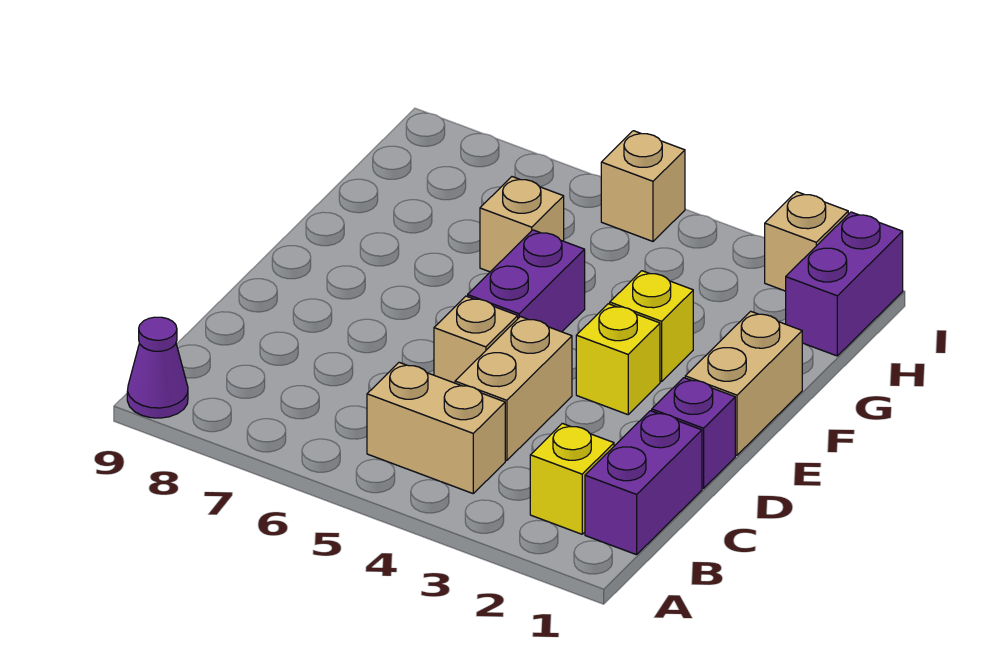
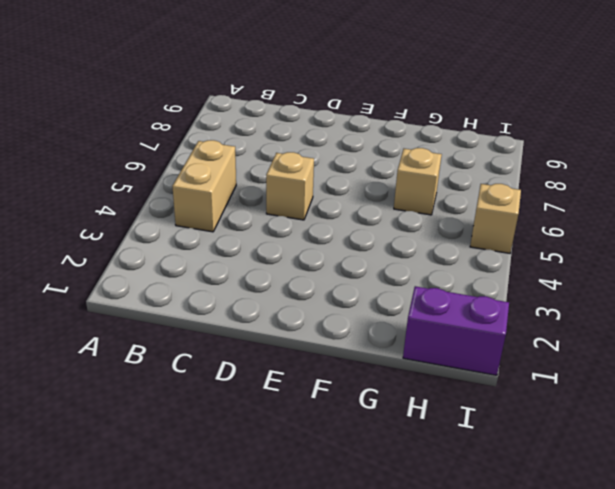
none -> purple cone A9 level 1
none -> purple brick B1:C1 level 1
none -> yellow brick B2 level 1

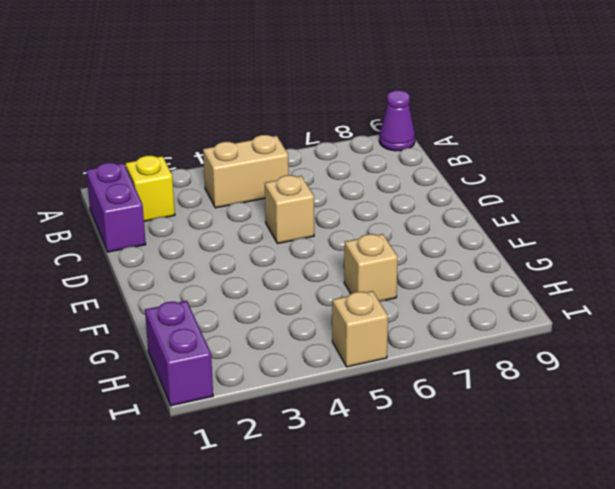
none -> tan brick C4:D4 level 1
none -> purple brick D1 level 1
none -> tan brick E1:F1 level 1

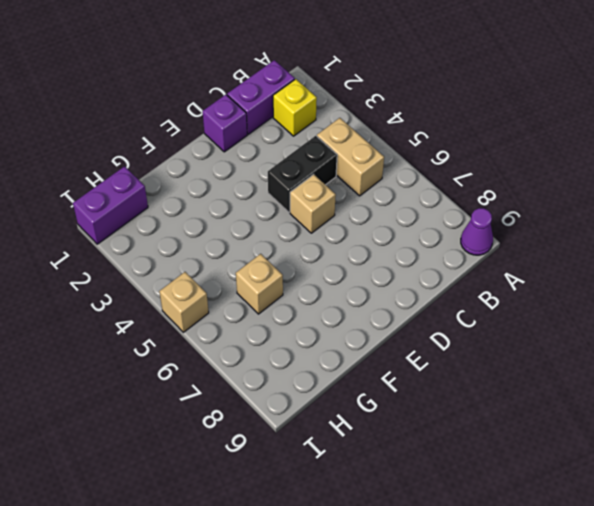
black brick C4:D4 level 1 -> tan brick C4:D4 level 1
none -> tan brick E1:F1 level 1
none -> yellow brick E3 level 1
none -> purple brick E5:F5 level 1

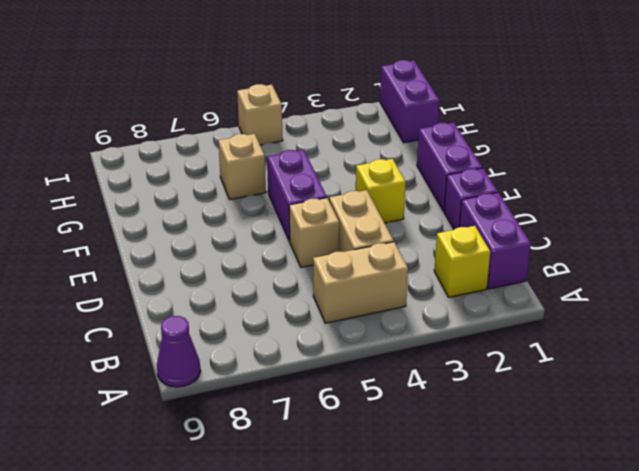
purple brick E1:F1 level 1 -> tan brick E1:F1 level 1
none -> yellow brick F3 level 1
none -> tan brick I2 level 1

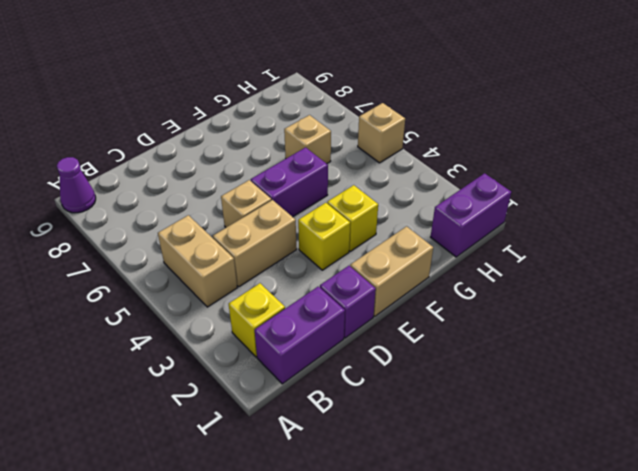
none -> tan brick I2 level 1

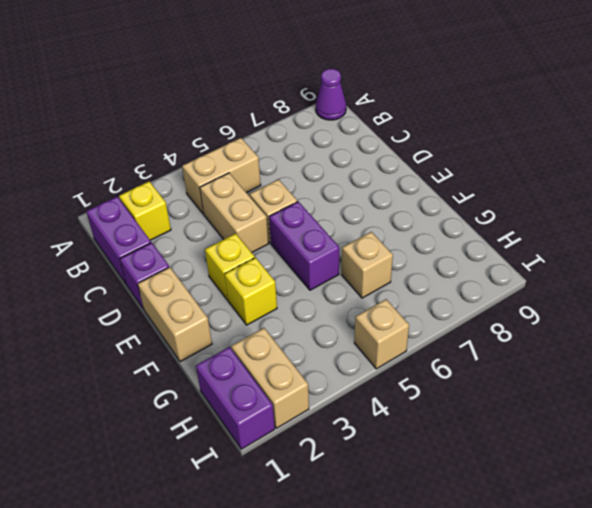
tan brick H2:I2 level 1 -> tan brick I2 level 1

